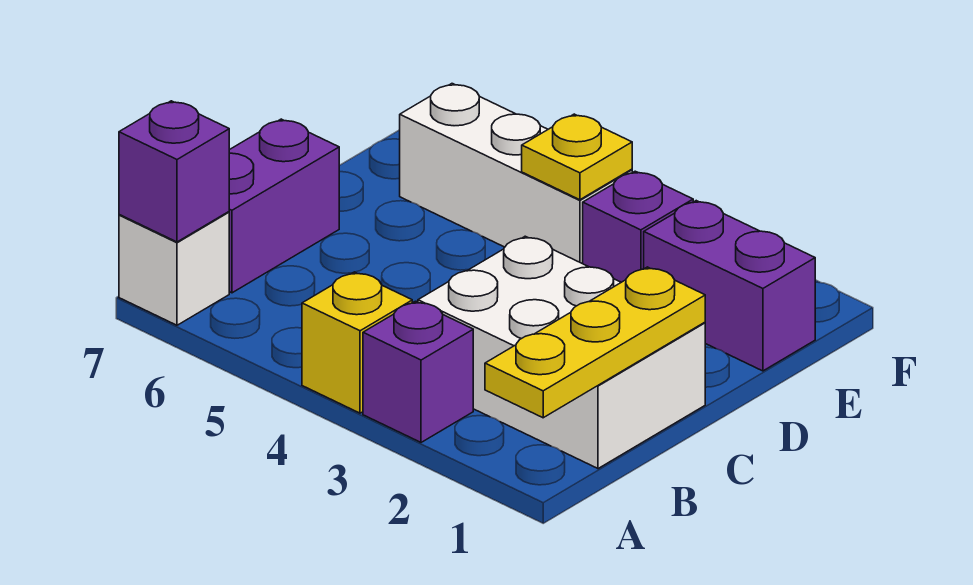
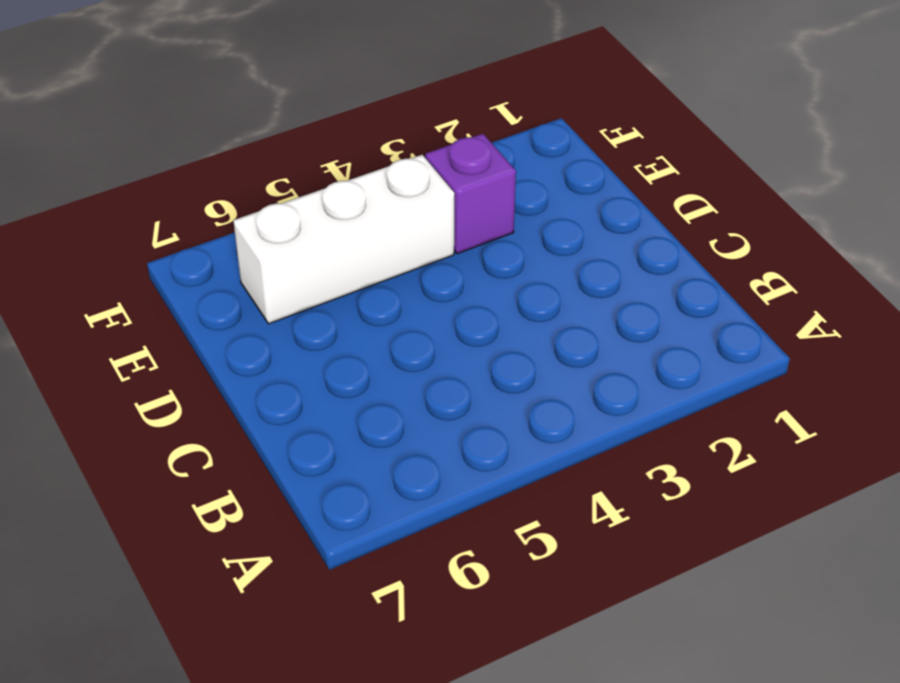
none -> purple brick A3 level 1
none -> yellow brick A4 level 1

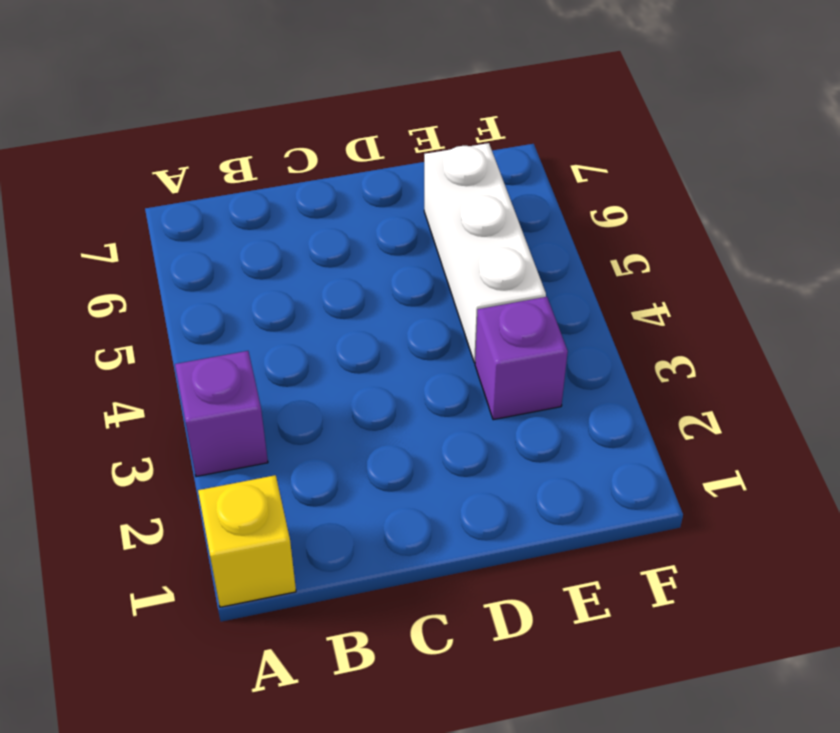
yellow brick A1 level 1 -> yellow brick A4 level 1
none -> white brick A7 level 1
none -> white brick B1:C3 level 1

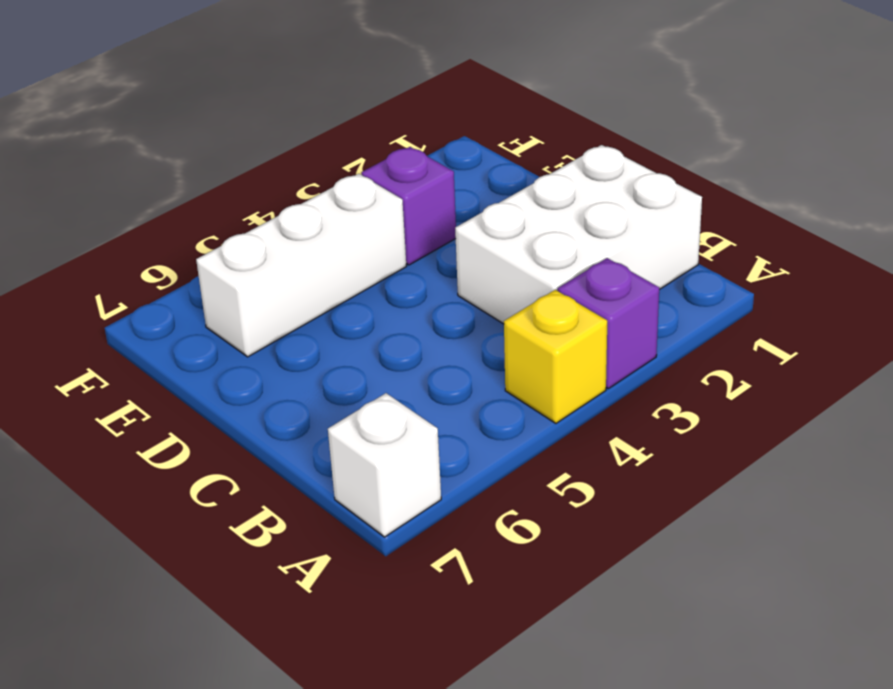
none -> purple brick B7:C7 level 1
none -> purple brick E1:E2 level 1

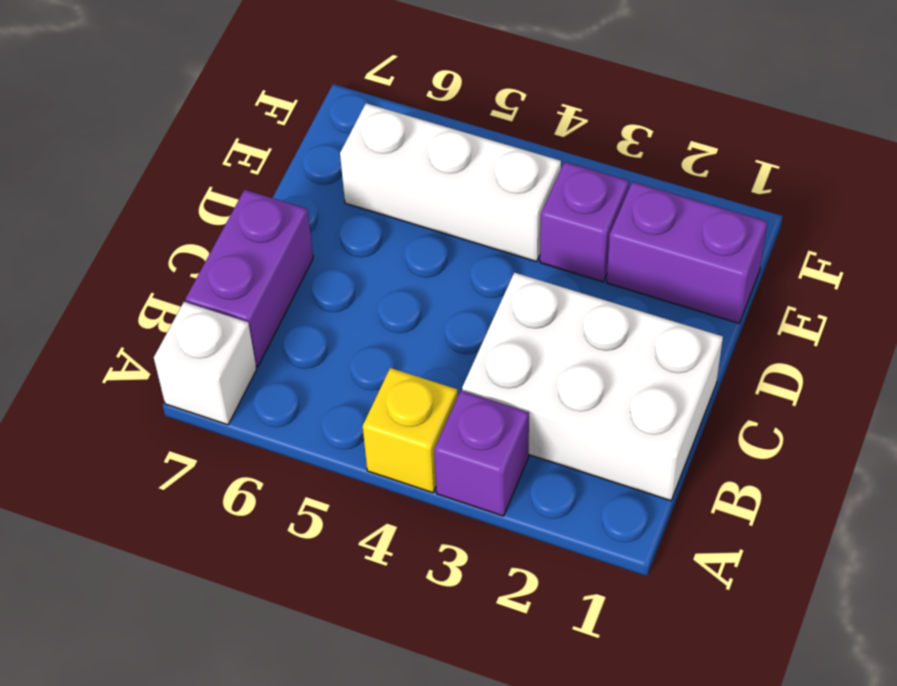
none -> yellow plate A1:C1 level 2
none -> purple brick A7 level 2

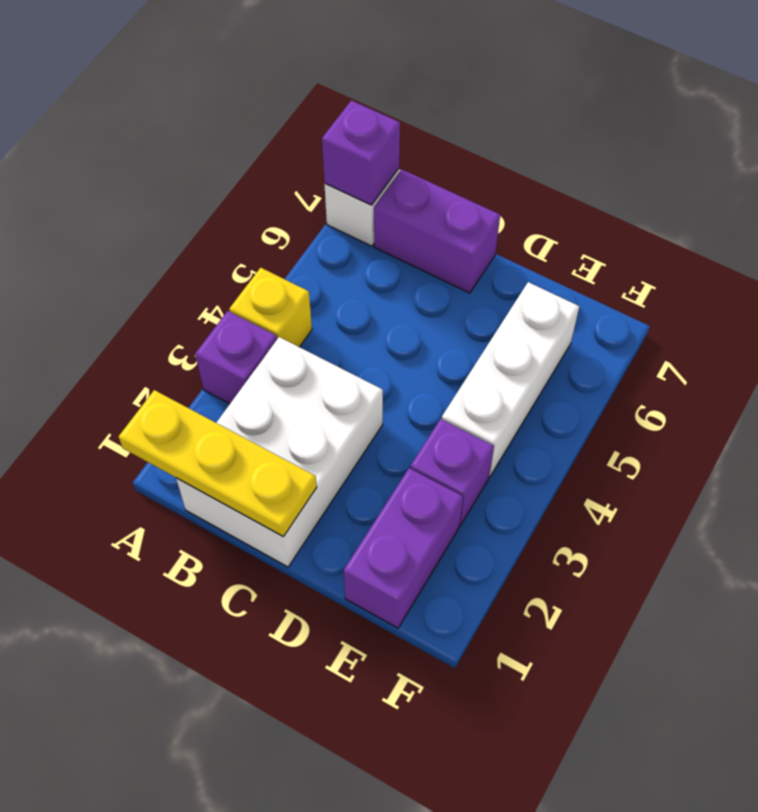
none -> yellow plate E4 level 2

